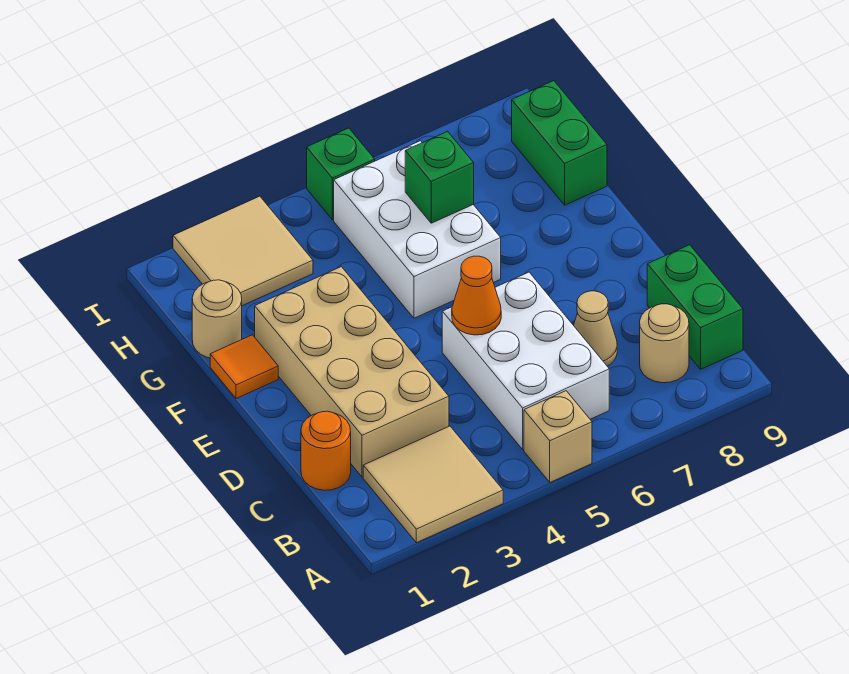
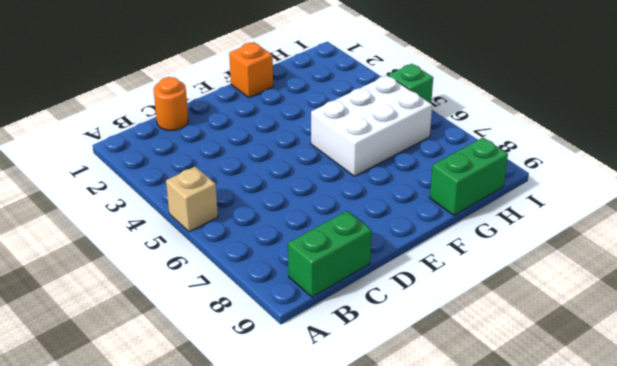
orange brick F1 level 1 -> orange tile F1 level 1
none -> tan tile A2:B3 level 1
none -> white brick B5:D6 level 1
none -> tan round brick B8 level 1

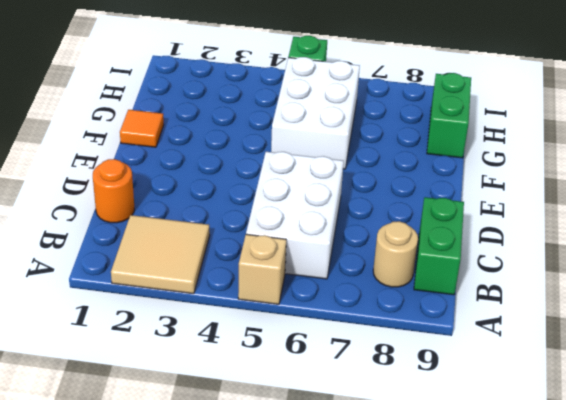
none -> tan brick C2:F3 level 1
none -> tan cone C7 level 1
none -> tan round brick G1 level 1

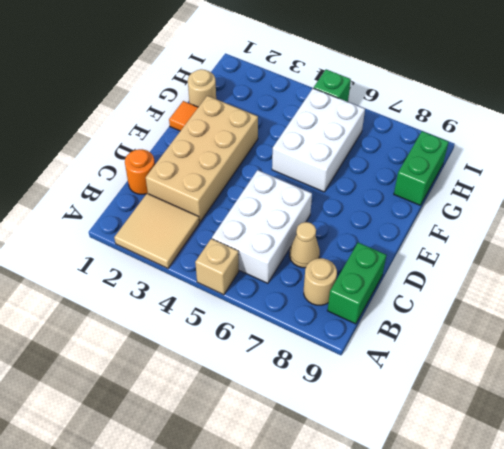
none -> tan tile H2:I3 level 1
none -> orange cone D5 level 2
none -> green brick G6 level 2

